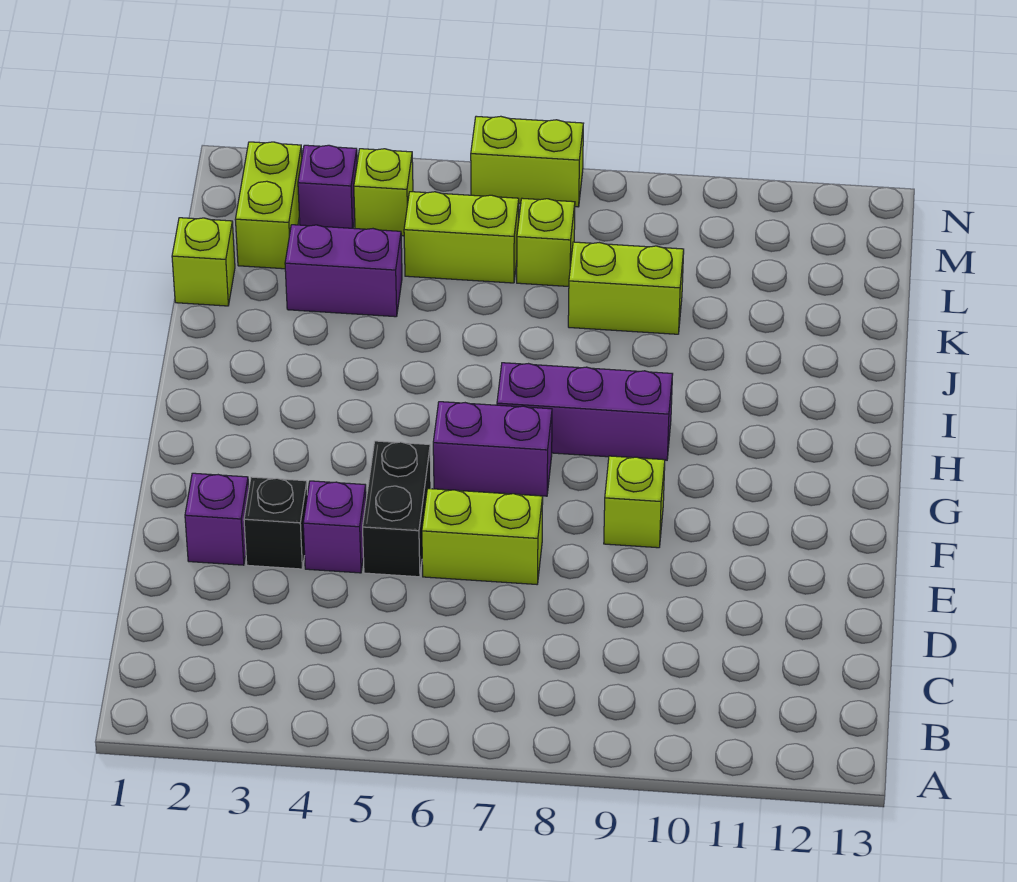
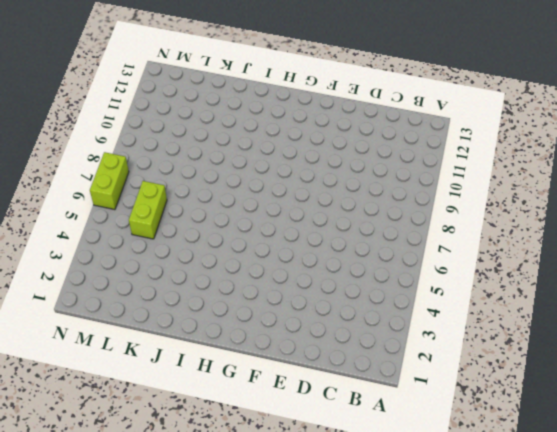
none -> purple brick E2 level 1
none -> black brick E3 level 1
none -> purple brick E4 level 1

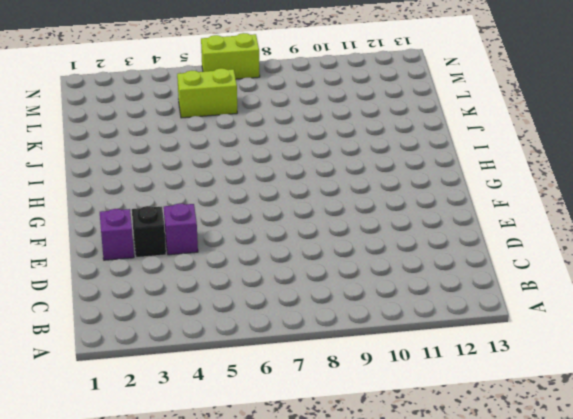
none -> black brick E5:F5 level 1
none -> lime brick E6:E7 level 1
none -> lime brick F9 level 1

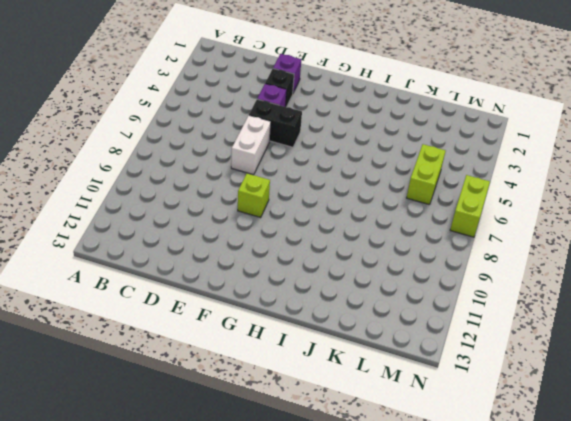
white brick E6:E7 level 1 -> lime brick E6:E7 level 1
none -> purple brick G6:G7 level 1
none -> purple brick H7:H9 level 1
none -> lime brick K1 level 1

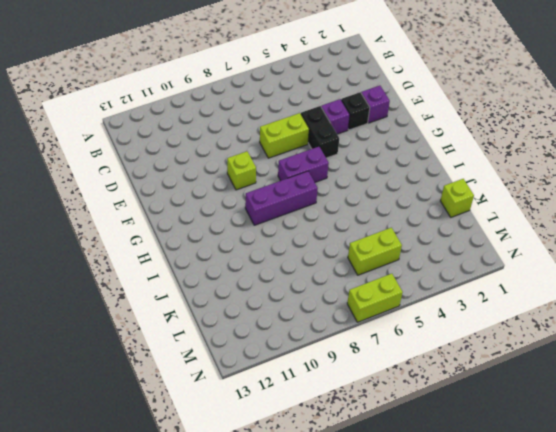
none -> purple brick K3:K4 level 1
none -> lime brick K8:K9 level 1
none -> lime brick L2:M2 level 1

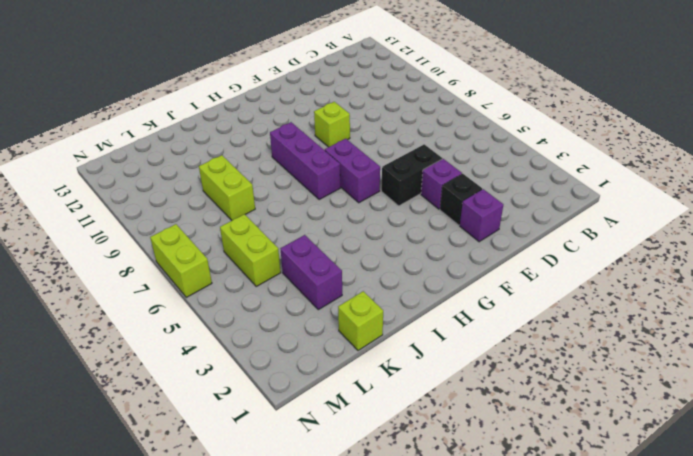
none -> lime brick E6:E7 level 1
none -> lime brick L2:M2 level 1
none -> lime brick L7 level 1

